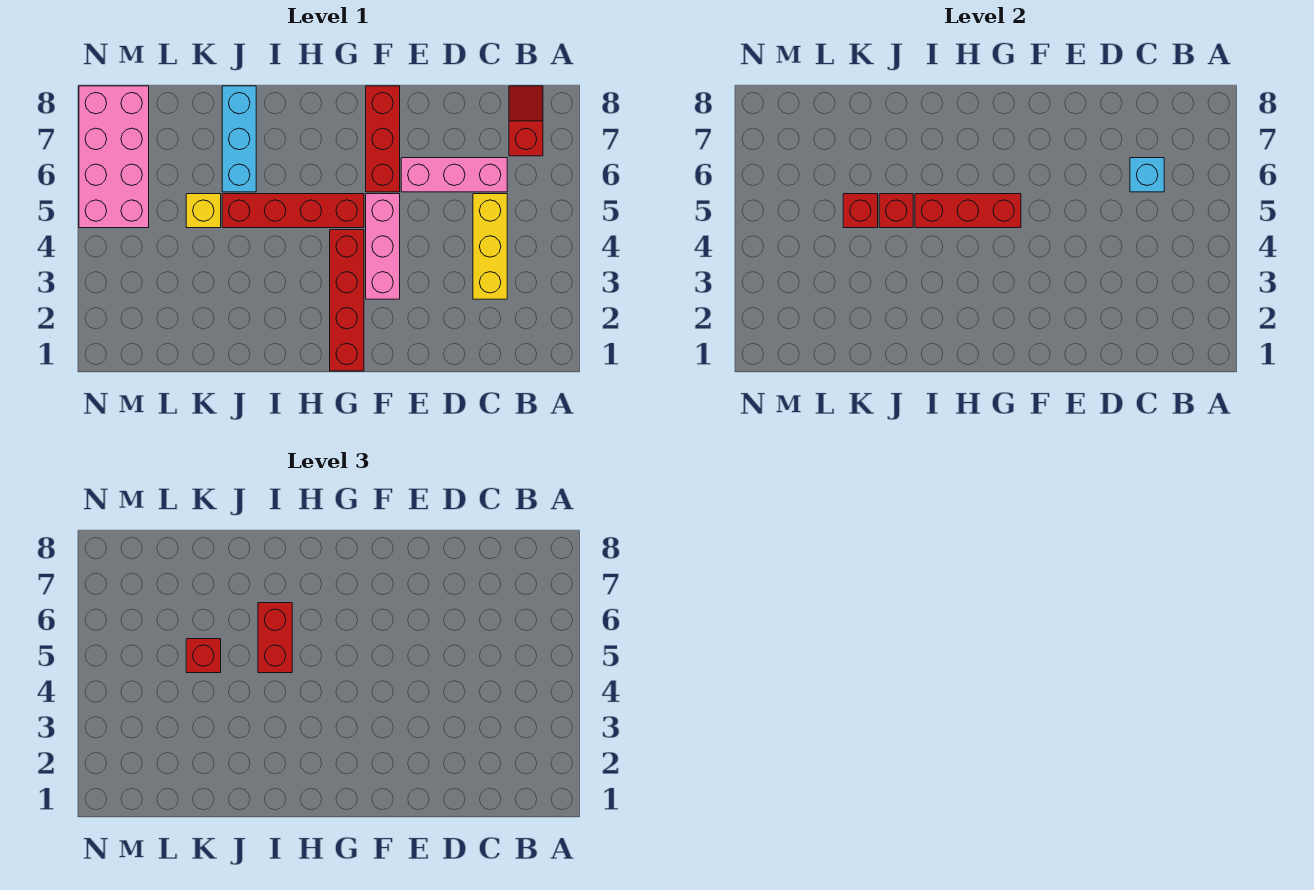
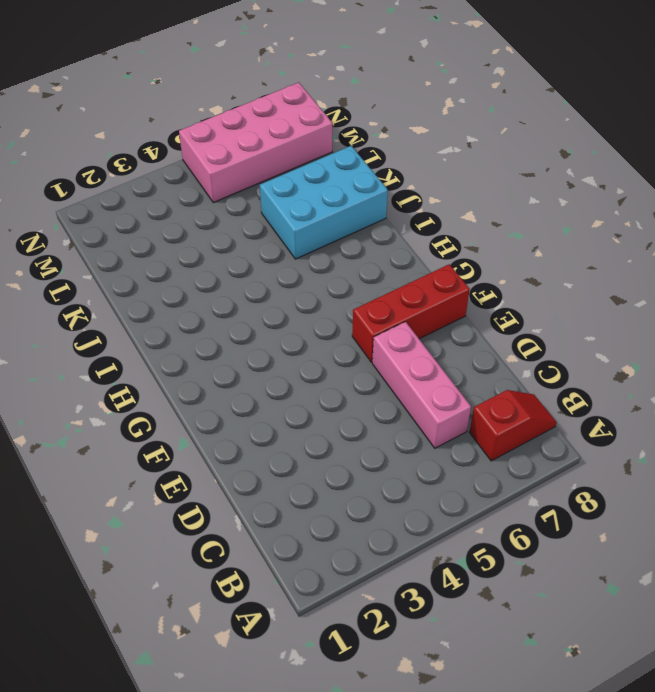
cyan brick J6:K8 level 1 -> cyan brick J6:J8 level 1
none -> yellow brick C3:C5 level 1
none -> pink brick F3:F5 level 1
none -> red brick G1:G4 level 1

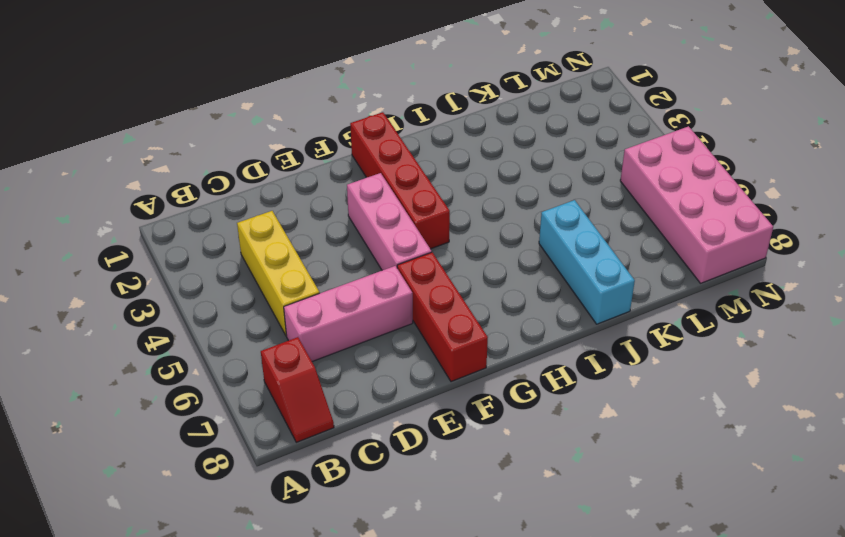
none -> red brick G5:J5 level 1
none -> yellow brick K5 level 1
none -> cyan brick C6 level 2

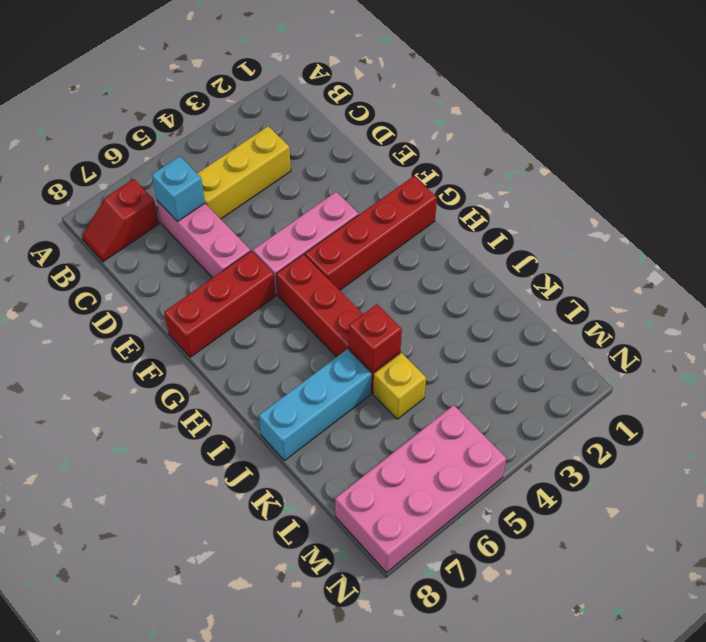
none -> red brick G5:I5 level 2
none -> red brick K5 level 2
none -> red brick I5:I6 level 3

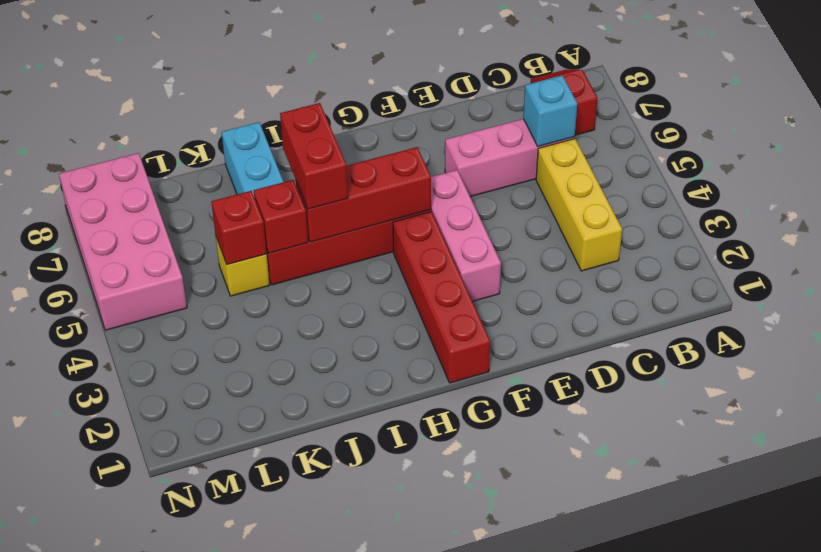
none -> red brick F6:F8 level 1
none -> red brick K5 level 3

